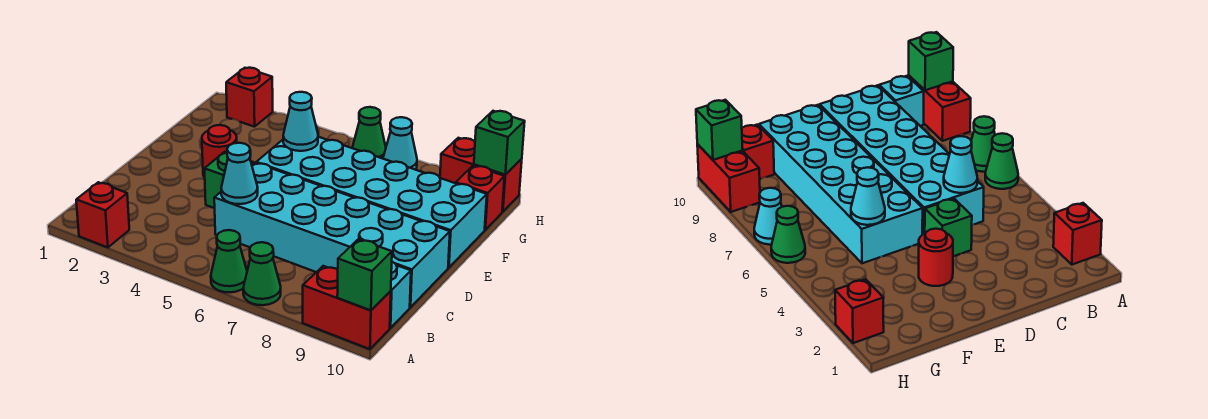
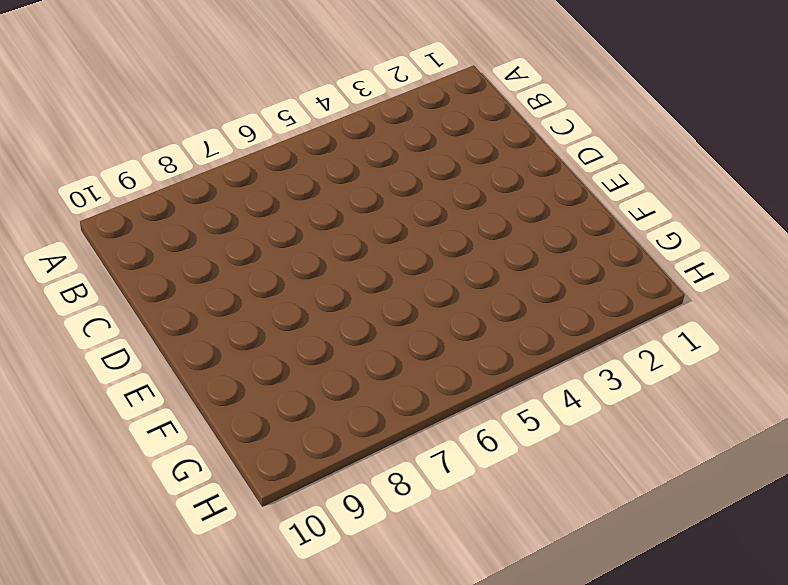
none -> red brick A2 level 1
none -> green cone A6 level 1
none -> green cone A7 level 1

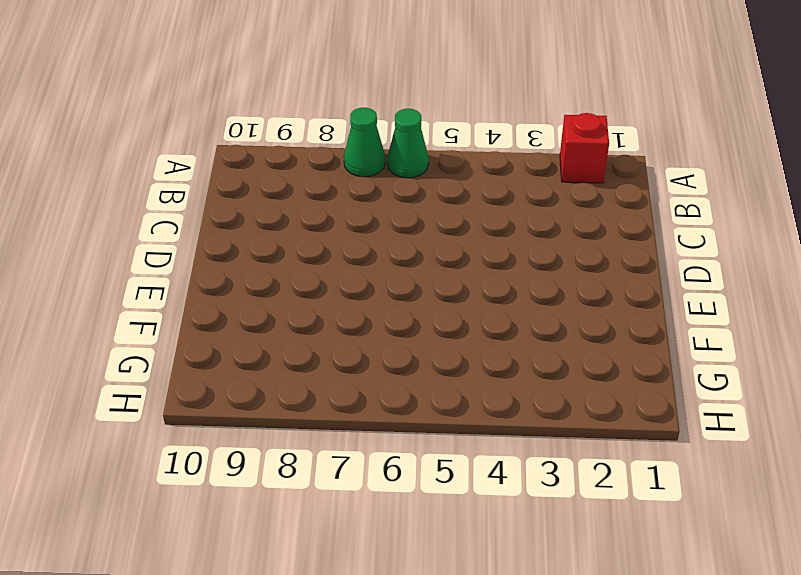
none -> red brick A9:A10 level 1
none -> cyan brick B10 level 1
none -> cyan brick C5:D10 level 1

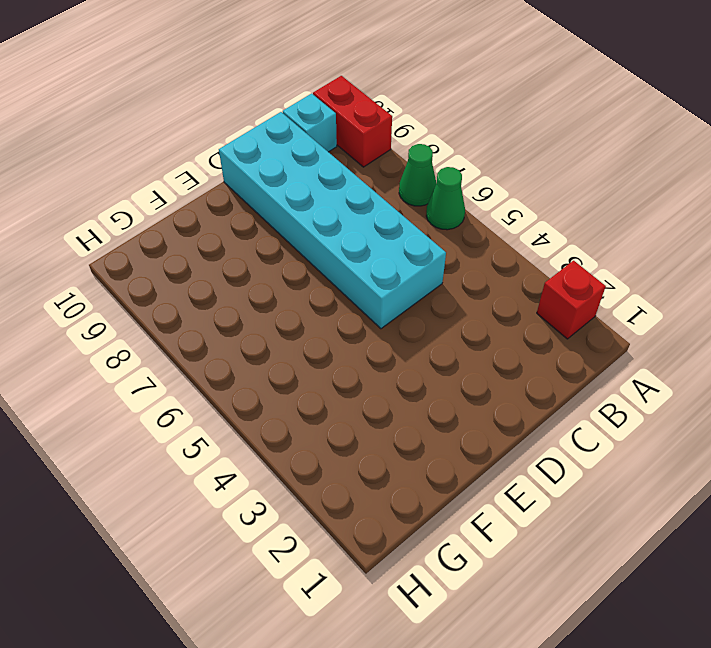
none -> green brick D4 level 1
none -> red round brick E3 level 1
none -> cyan brick E5:F10 level 1

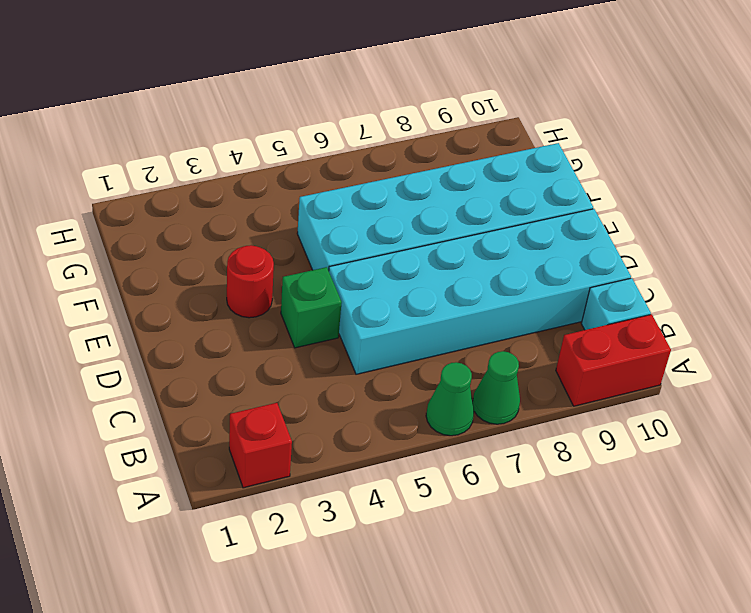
none -> red brick G10 level 1
none -> red brick H2 level 1
none -> green cone H6 level 1

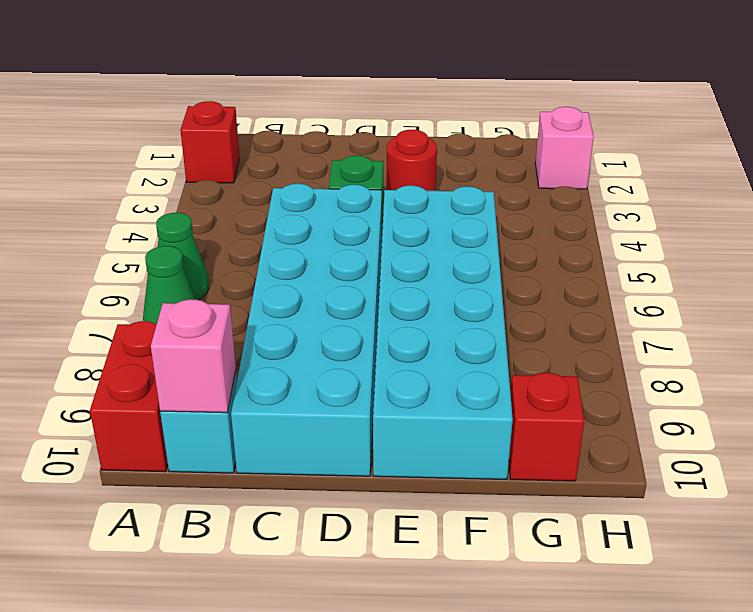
pink brick B10 level 2 -> none
pink brick H2 level 1 -> red brick H2 level 1
none -> green cone H6 level 1
none -> cyan cone H7 level 1
none -> red brick H9:H10 level 1

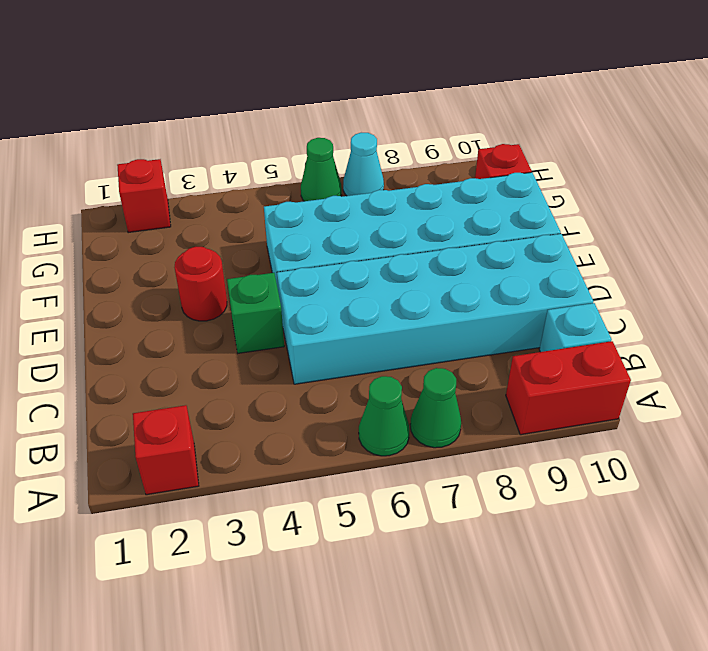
none -> red brick H9:H10 level 1
none -> green brick A10 level 2
none -> cyan cone C5 level 2

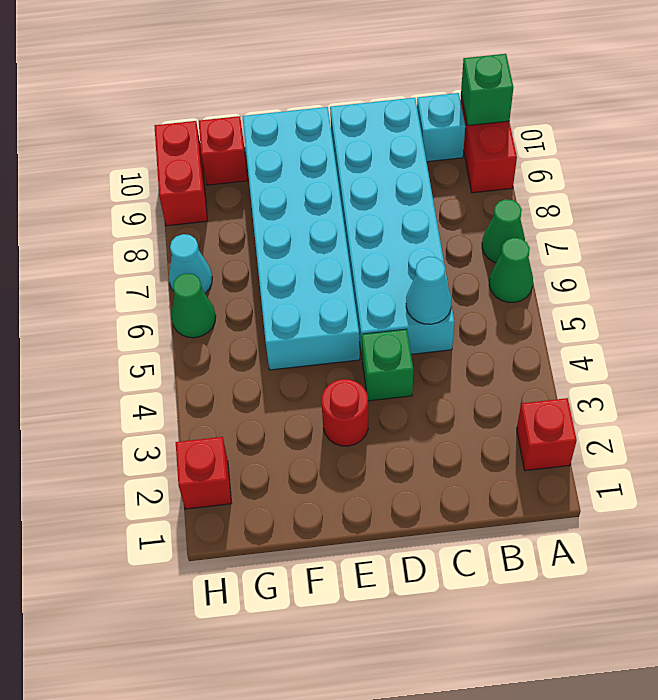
none -> cyan cone F5 level 2
none -> green brick H10 level 2

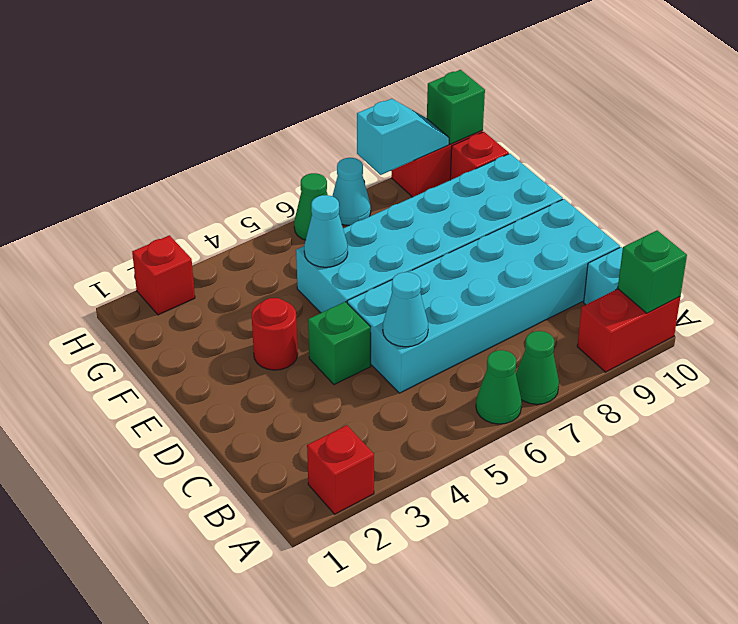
cyan slope H8:H9 level 2 top 8 -> none

